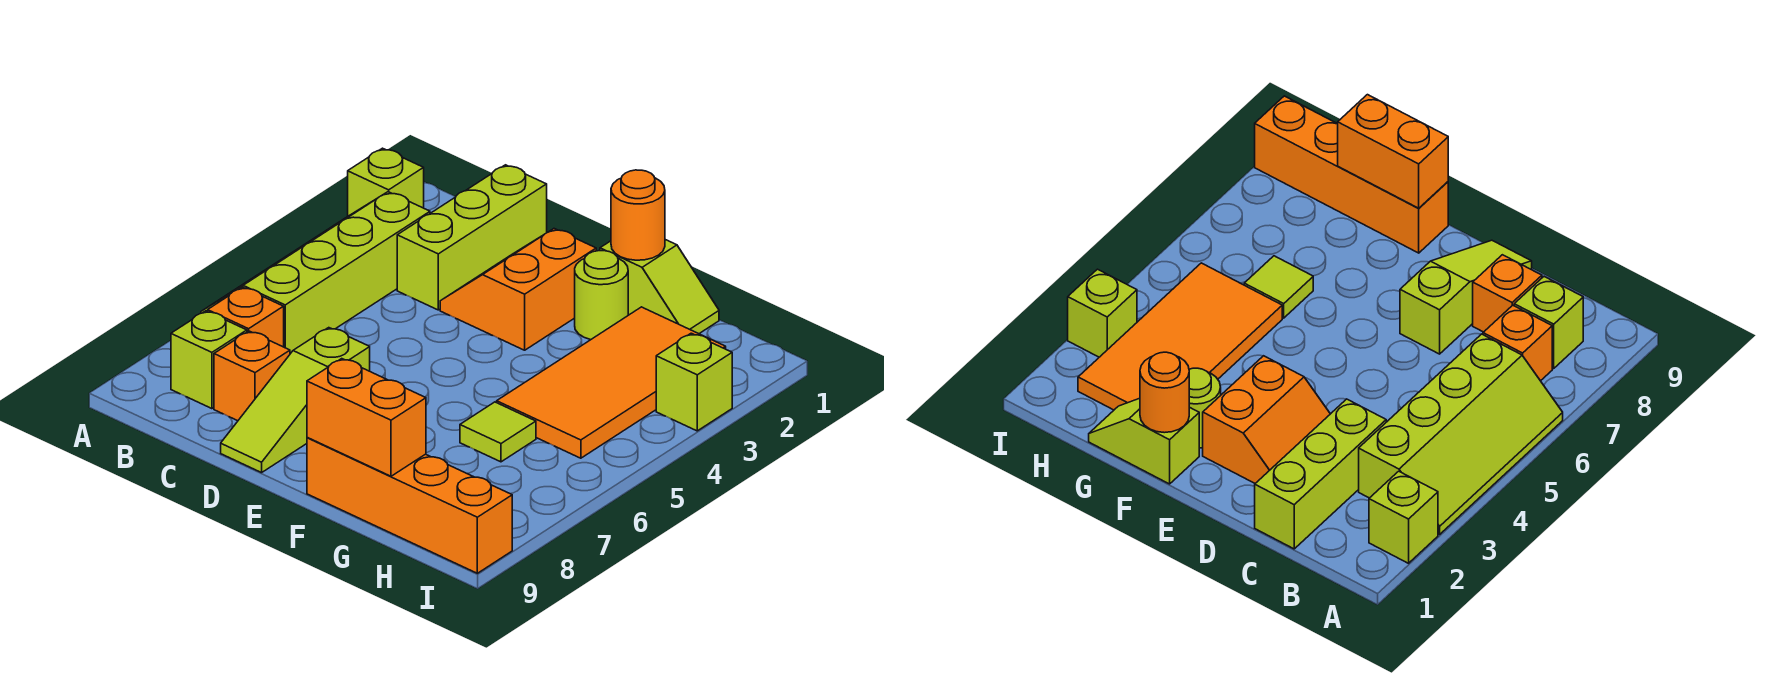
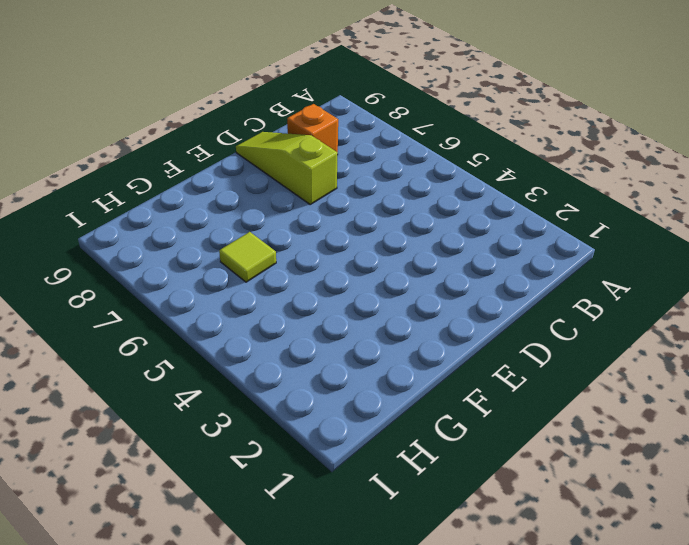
none -> lime brick A2 level 1
none -> lime slope A3:B6 level 1 top B
none -> orange brick B7 level 1

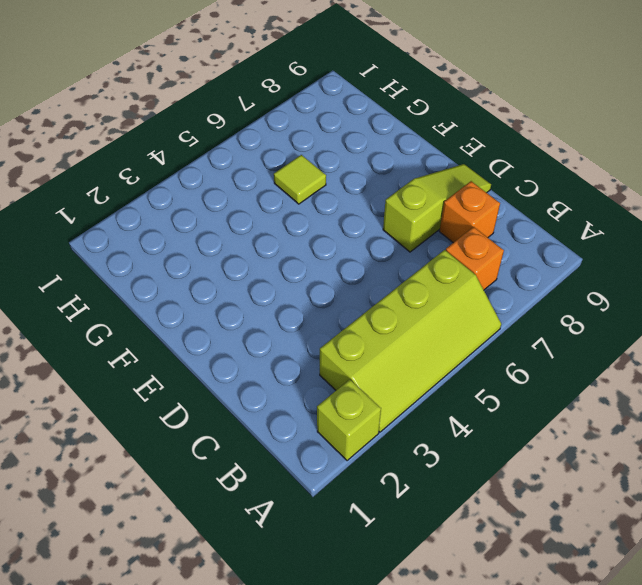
none -> lime brick B8 level 1
none -> lime brick C1:C3 level 1
none -> orange slope D2:E3 level 1 top E

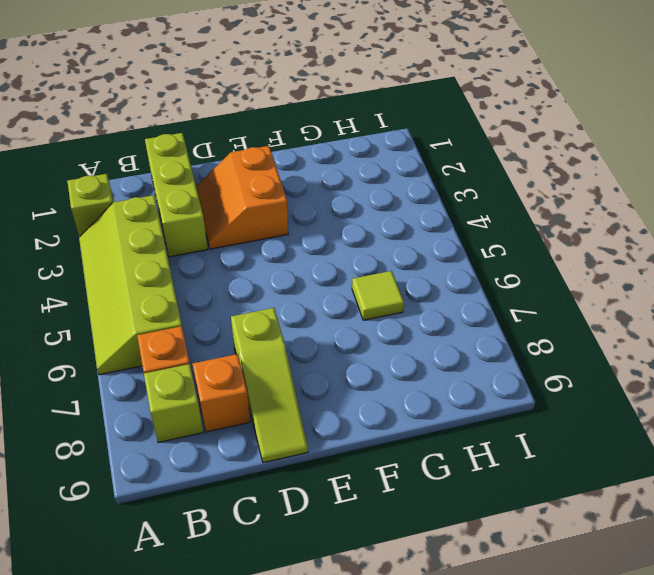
none -> lime slope F1:G1 level 1 top F
none -> lime round brick F2 level 1
none -> orange brick F9:I9 level 1

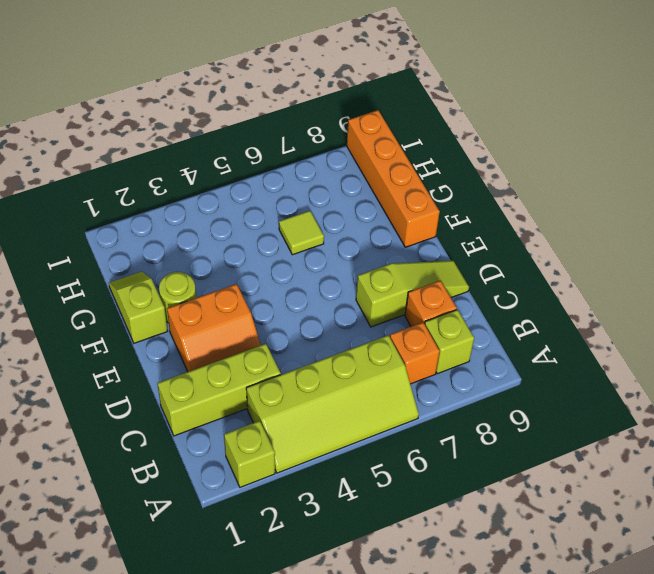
none -> orange tile G2:H5 level 1
none -> lime brick I3 level 1
none -> orange round brick F1 level 2

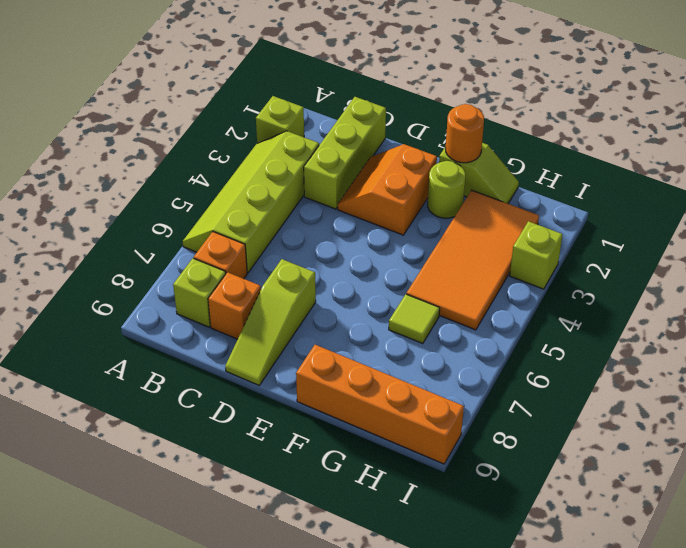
none -> orange brick F9:G9 level 2

